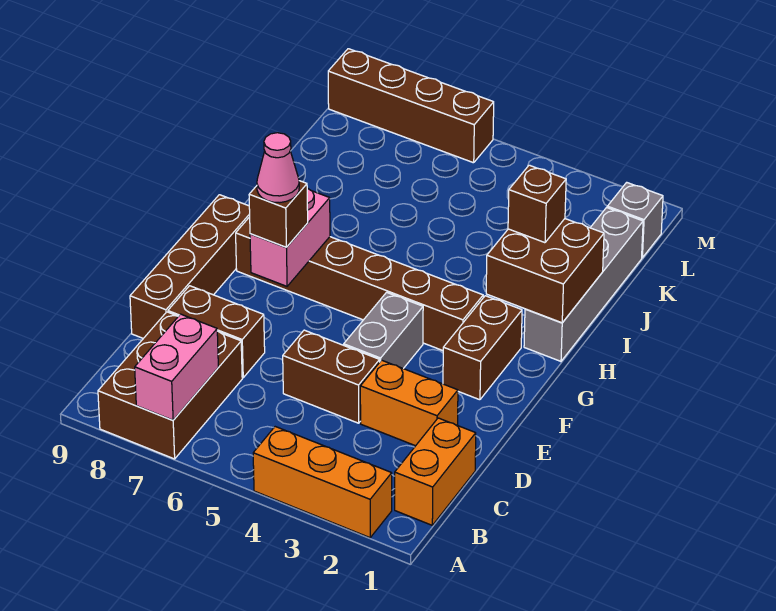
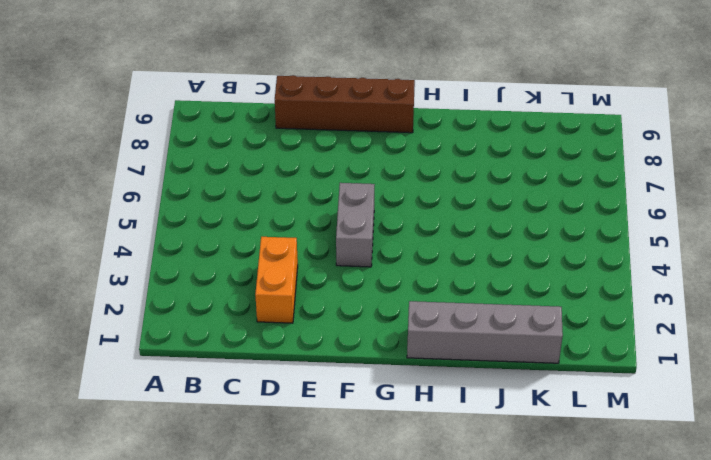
grey brick F4:F5 level 1 -> grey brick E4:F4 level 1
none -> orange brick A2:A4 level 1
none -> brown brick A7:C8 level 1
none -> orange brick B1:C1 level 1

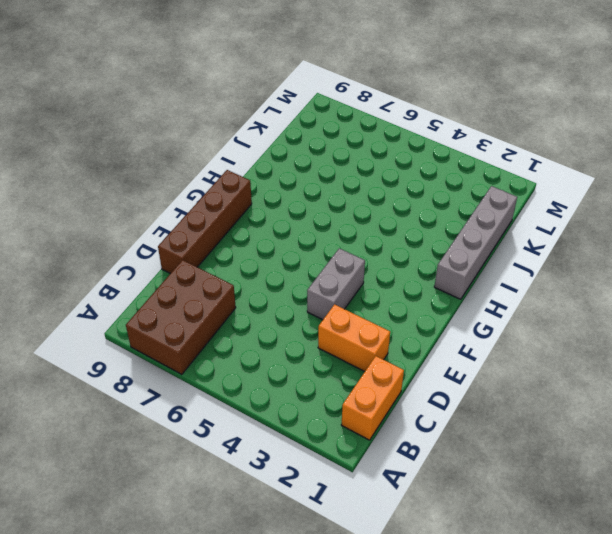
none -> orange brick A2:A4 level 1
none -> brown brick D4:D5 level 1
none -> brown brick D7:D8 level 1

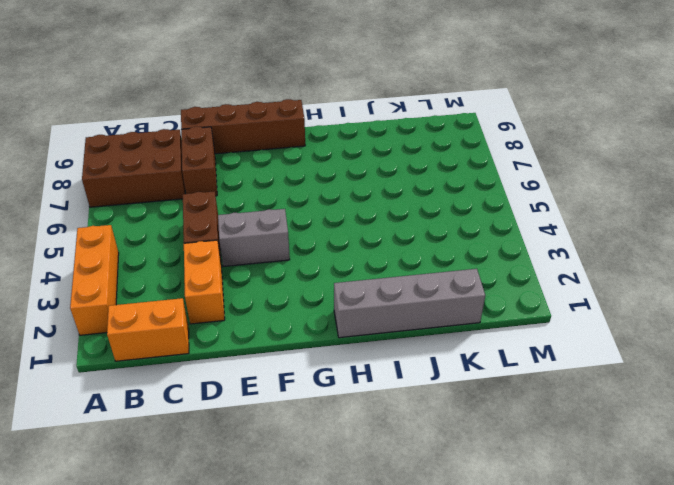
none -> brown brick F2:G2 level 1
none -> brown brick G3:G8 level 1
none -> grey brick L1 level 1

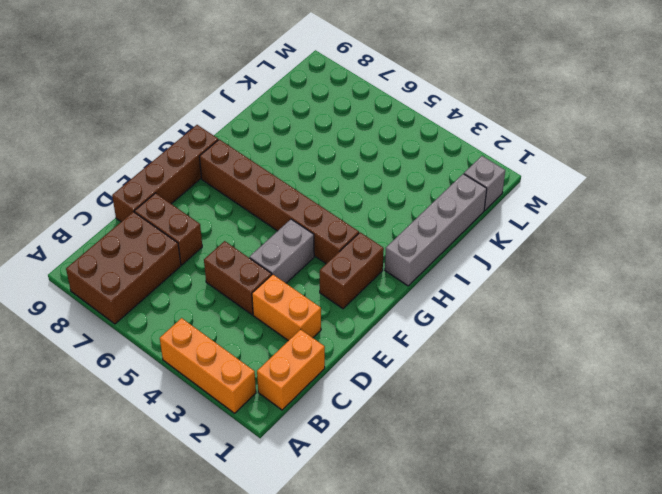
none -> brown brick M6:M9 level 1
none -> pink brick A7:B7 level 2
none -> pink brick F7:G7 level 2

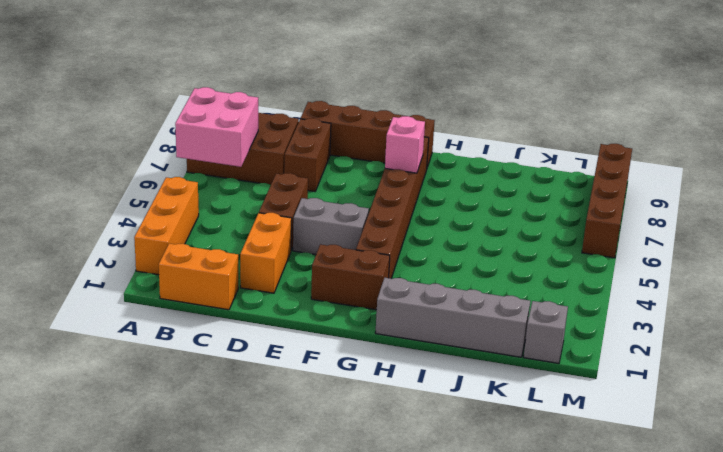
pink brick A6:B7 level 2 -> pink brick A7:B7 level 2
pink brick G7 level 2 -> pink brick F7:G7 level 2
none -> brown brick H1:I2 level 2
none -> brown brick F7 level 3
none -> brown brick I2 level 3

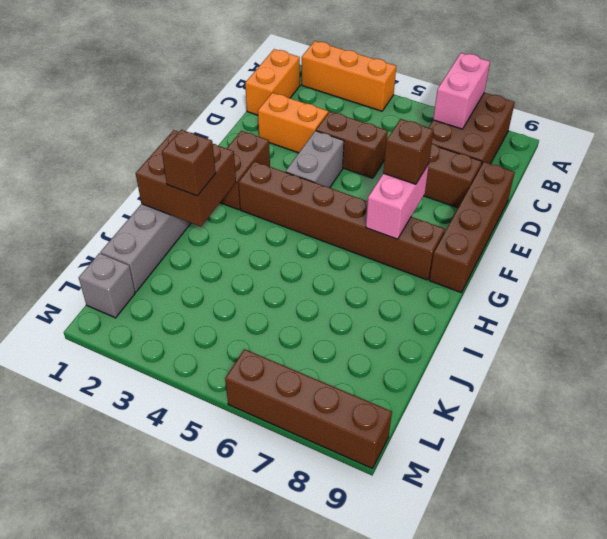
none -> pink cone F7 level 4

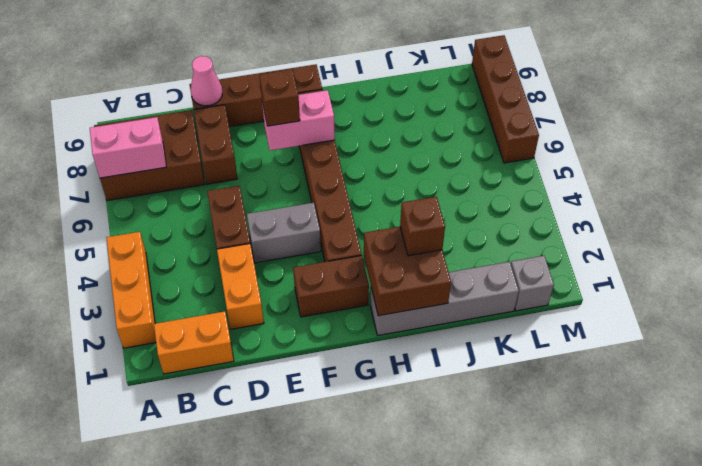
pink cone D9 level 2 -> pink cone F7 level 4

